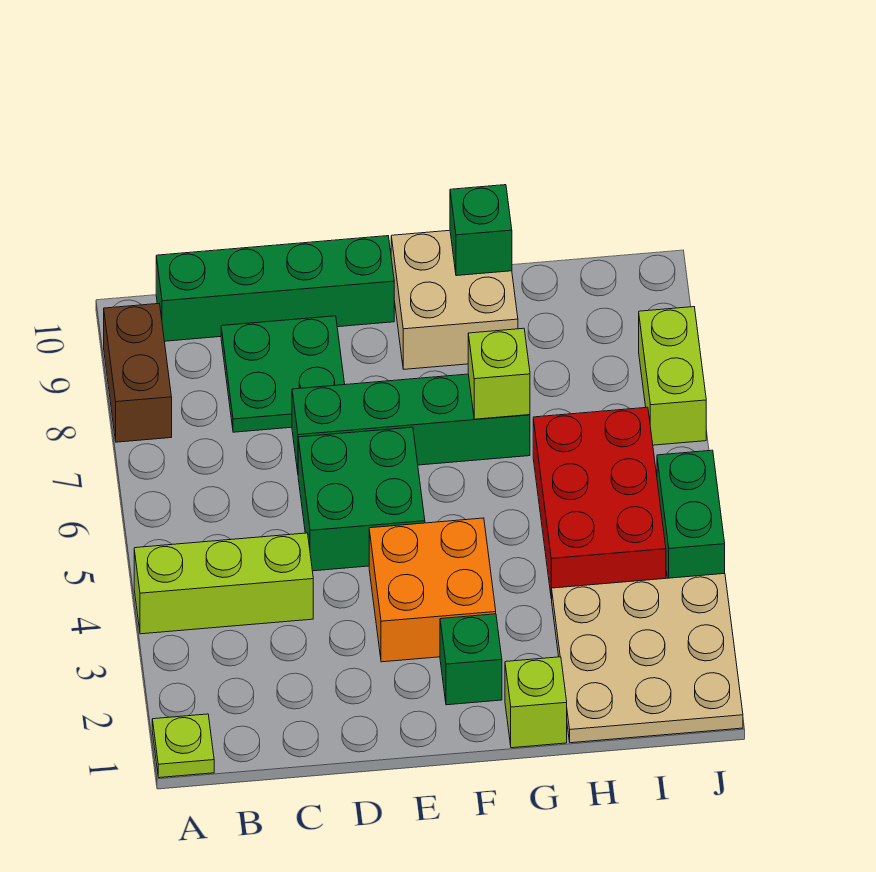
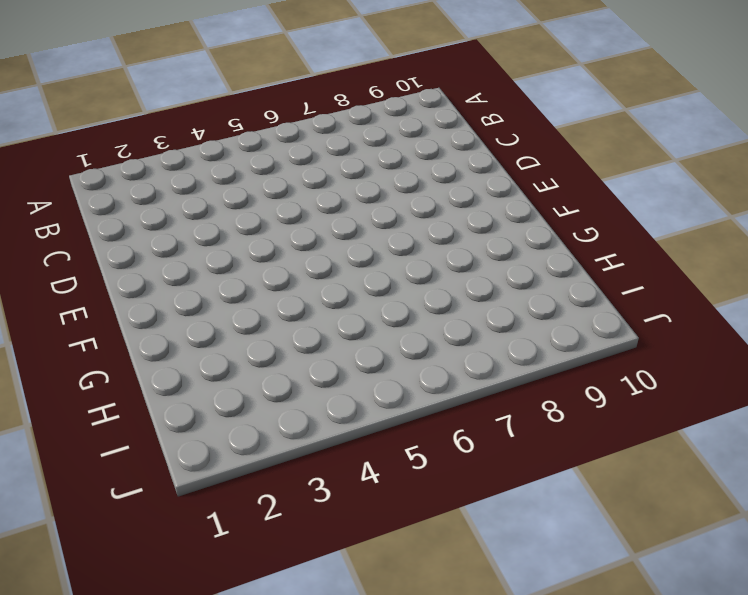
none -> lime plate A1 level 1
none -> lime brick A4:C4 level 1
none -> brown brick A8:A9 level 1

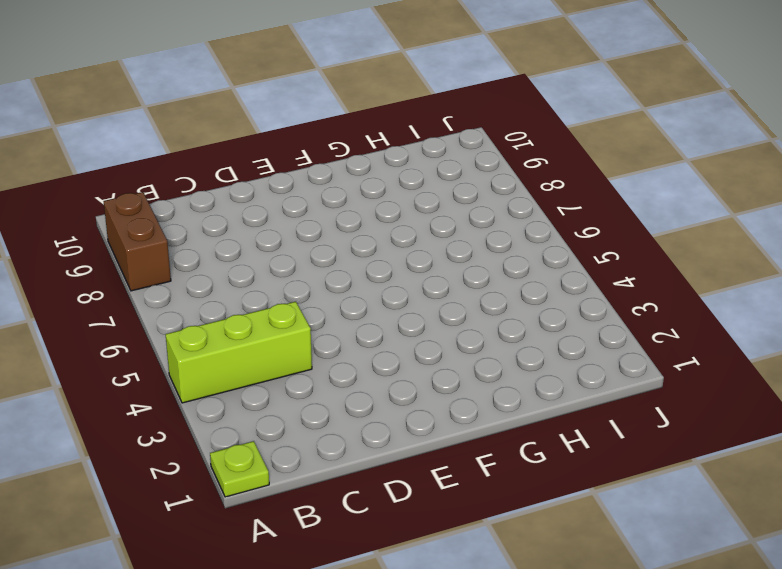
none -> green brick B10:E10 level 1
none -> green plate C8:D9 level 1
none -> green brick D5:E6 level 1

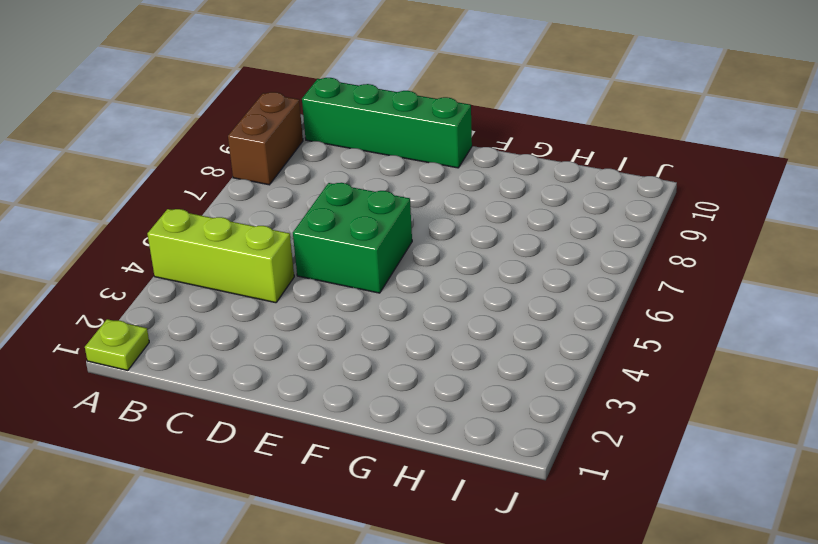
none -> green plate C8:D9 level 1
none -> green brick D7:G7 level 1
none -> orange brick E3:F4 level 1

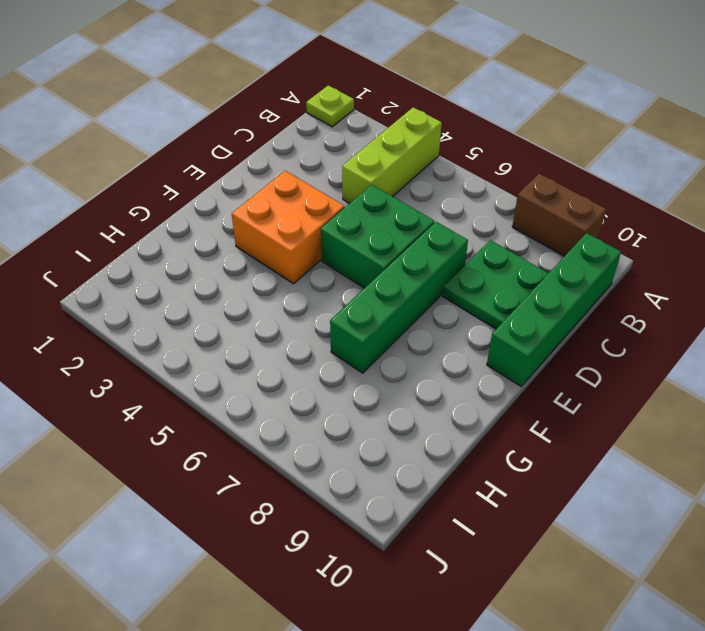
none -> green brick F2 level 1
none -> tan brick F9:G10 level 1
none -> lime brick G1 level 1

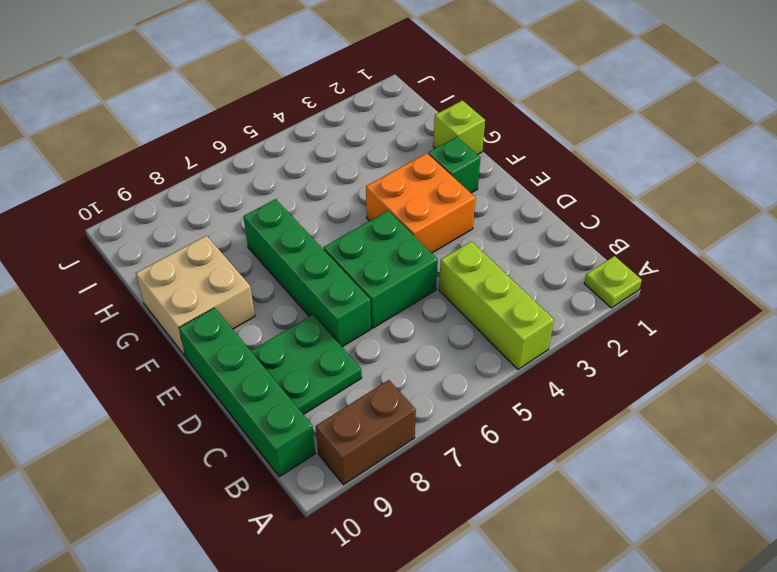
none -> tan plate H1:J3 level 1
none -> red brick H4:I6 level 1
none -> green brick J4:J5 level 1

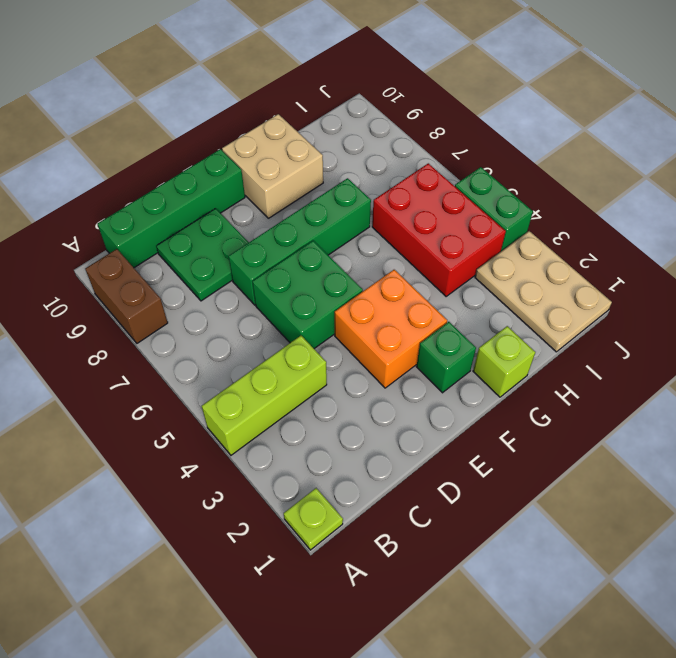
tan plate I1:J3 level 1 -> tan plate H1:J3 level 1
none -> lime brick J7:J8 level 1
none -> lime brick G7 level 2
none -> green brick G10 level 2

